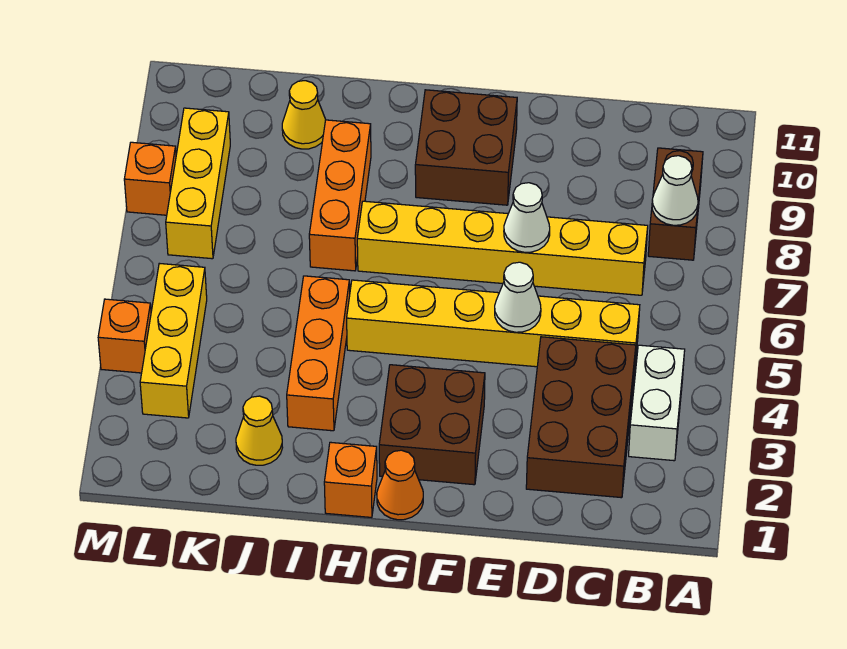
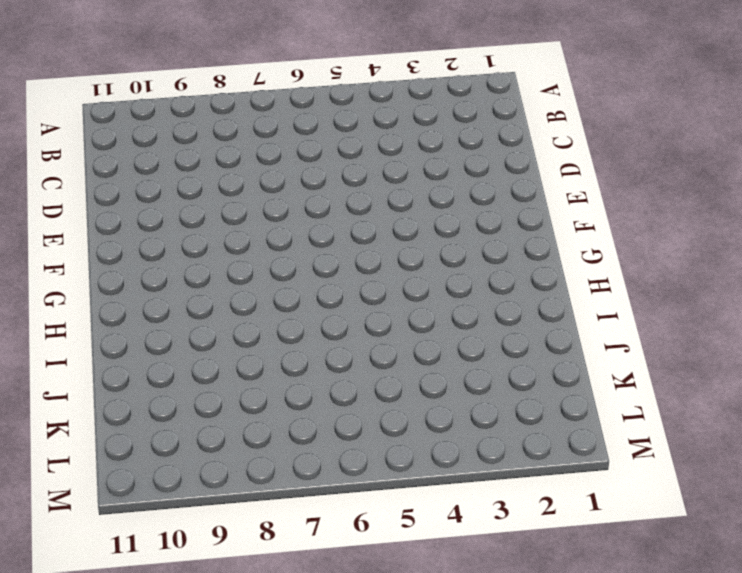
none -> white brick B3:B4 level 1
none -> brown brick B8:B9 level 1
none -> brown brick C2:D4 level 1

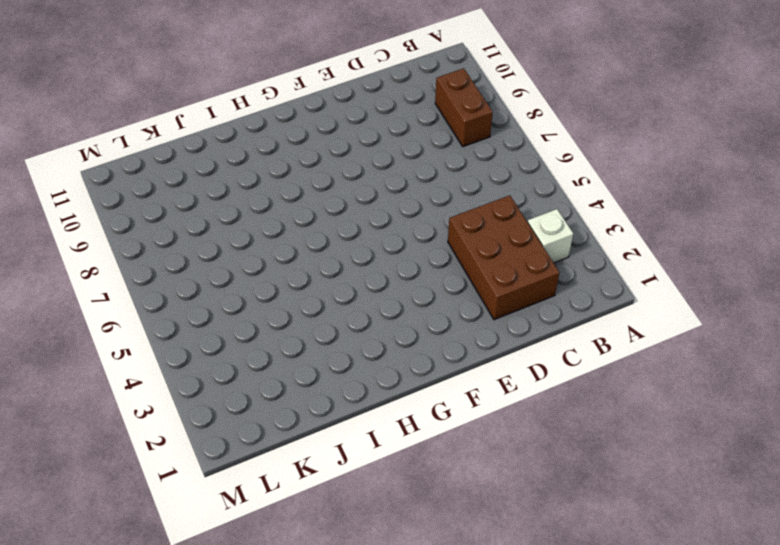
white brick B3 level 1 -> white brick B3:B4 level 1
none -> yellow brick C5:H5 level 1
none -> yellow brick C7:H7 level 1
none -> brown brick F2:G3 level 1

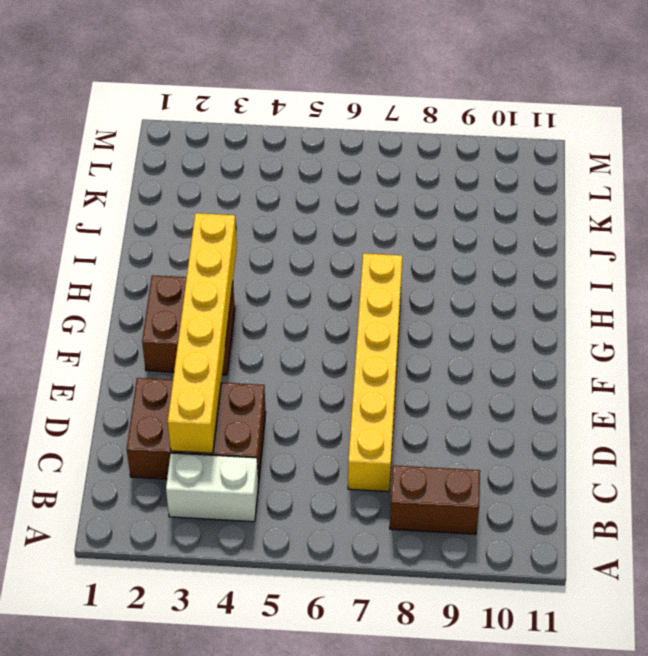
yellow brick C3:H3 level 2 -> yellow brick C5:H5 level 1
none -> brown brick F9:G10 level 1
none -> orange cone G1 level 1
none -> orange brick H1 level 1

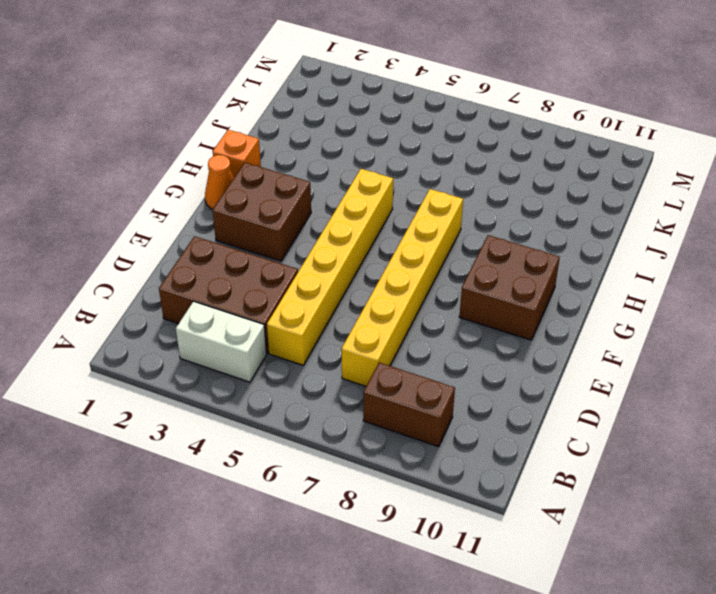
none -> orange brick I3:I5 level 1
none -> orange brick I7:I9 level 1
none -> yellow cone J2 level 1

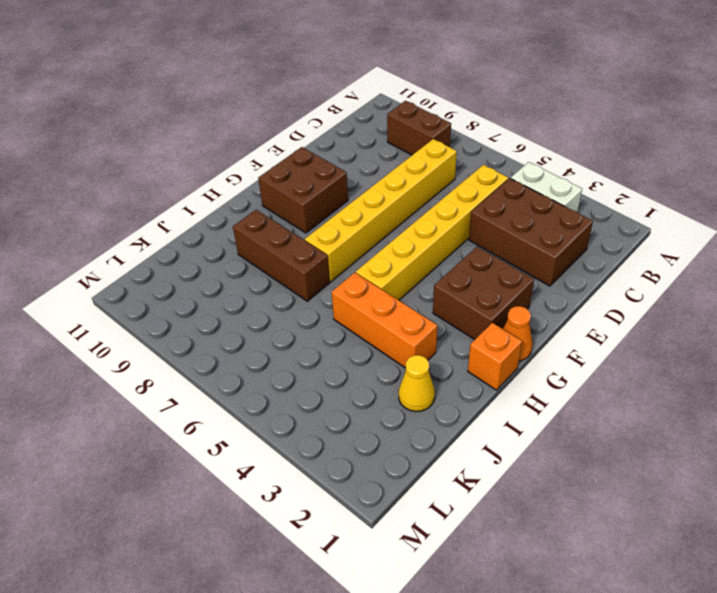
brown brick I7:I9 level 1 -> orange brick I7:I9 level 1
none -> yellow cone J10 level 1
none -> yellow brick L3:L5 level 1
none -> yellow brick L7:L9 level 1

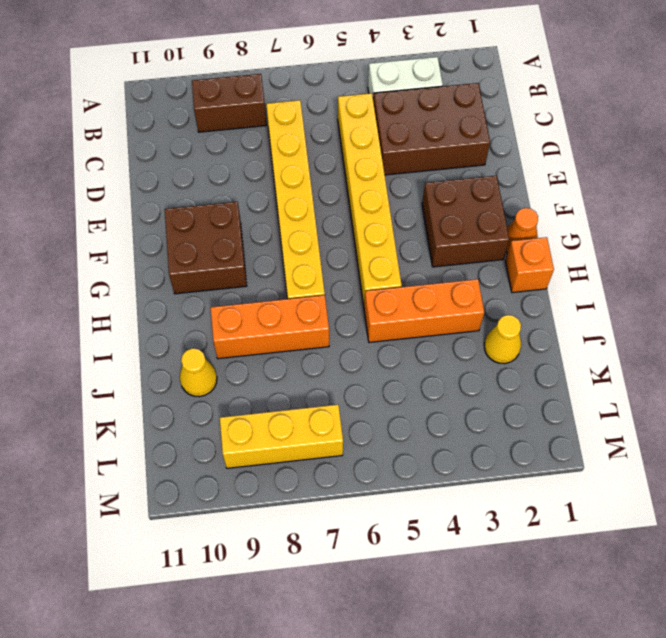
none -> yellow brick L3:L5 level 1
none -> orange brick M4 level 1
none -> orange brick M8 level 1

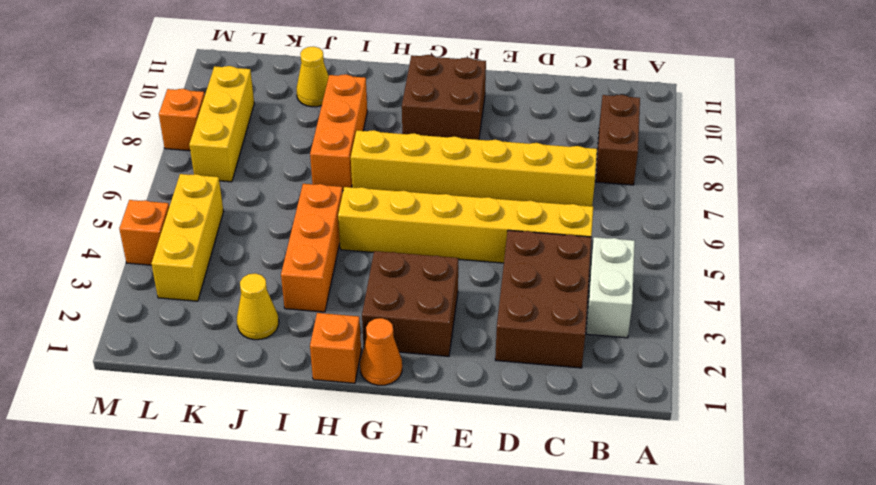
none -> white cone B8 level 2
none -> white cone E5 level 2
none -> white cone E7 level 2

